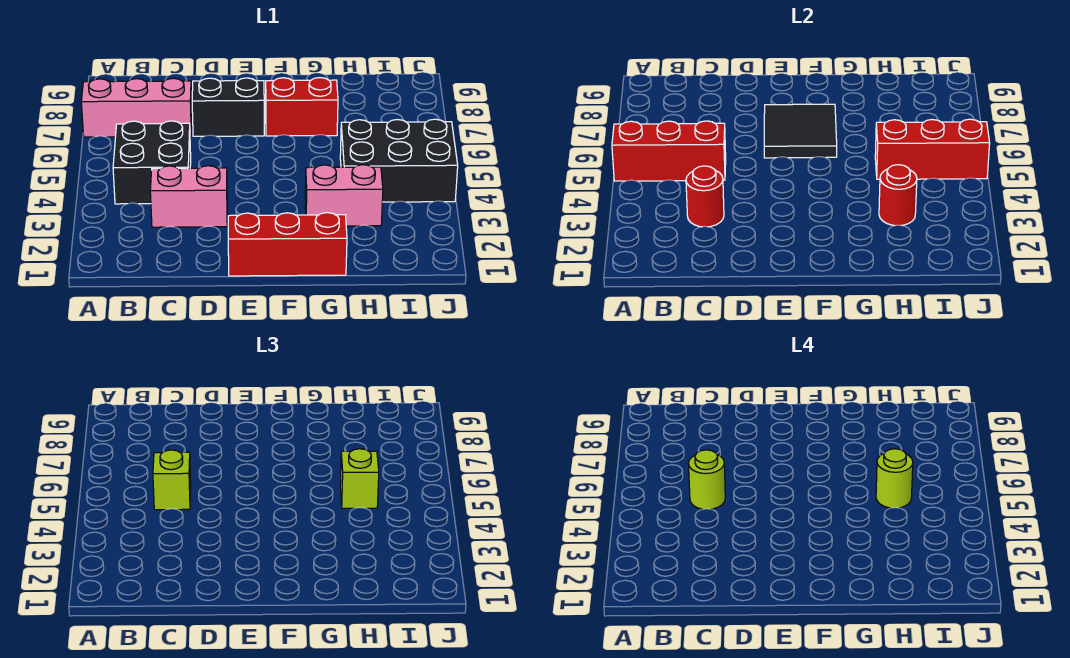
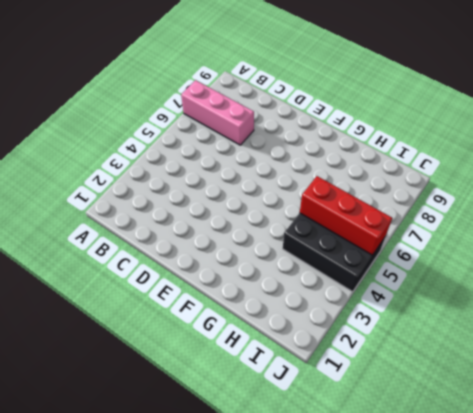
none -> black brick B4:C5 level 1
none -> pink brick C3:D3 level 1
none -> black brick D7:E7 level 1

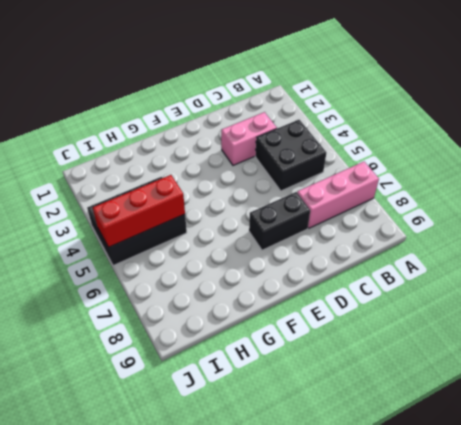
none -> red brick E1:G1 level 1
none -> red brick F7:G7 level 1
none -> pink brick G3:H3 level 1

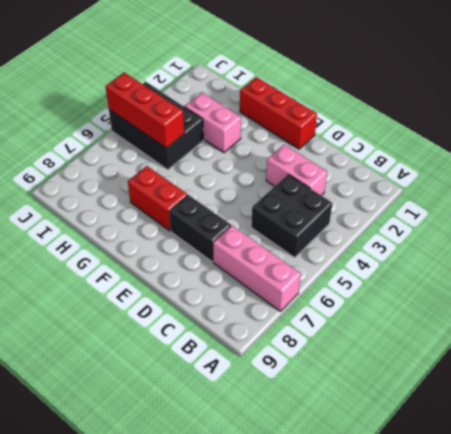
none -> red brick A5:C5 level 2
none -> red round brick C3 level 2
none -> black tile E6:F7 level 2

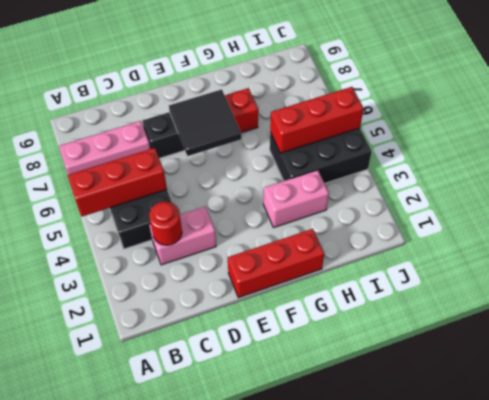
none -> red round brick H3 level 2
none -> lime brick C5 level 3
none -> lime brick H5 level 3

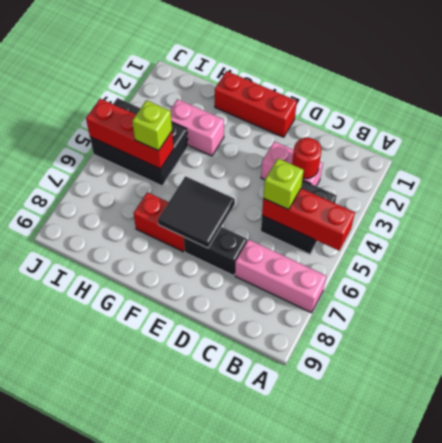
none -> red round brick H3 level 2
none -> lime round brick C5 level 4
none -> lime round brick H5 level 4

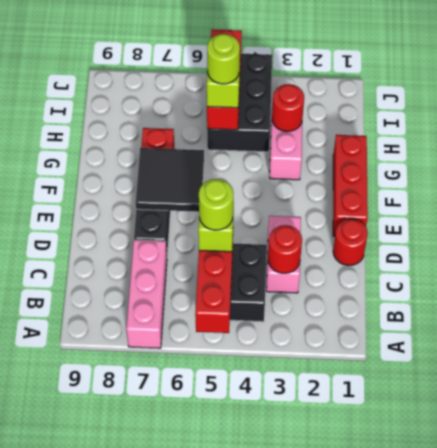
red round brick D1 level 1 -> none

